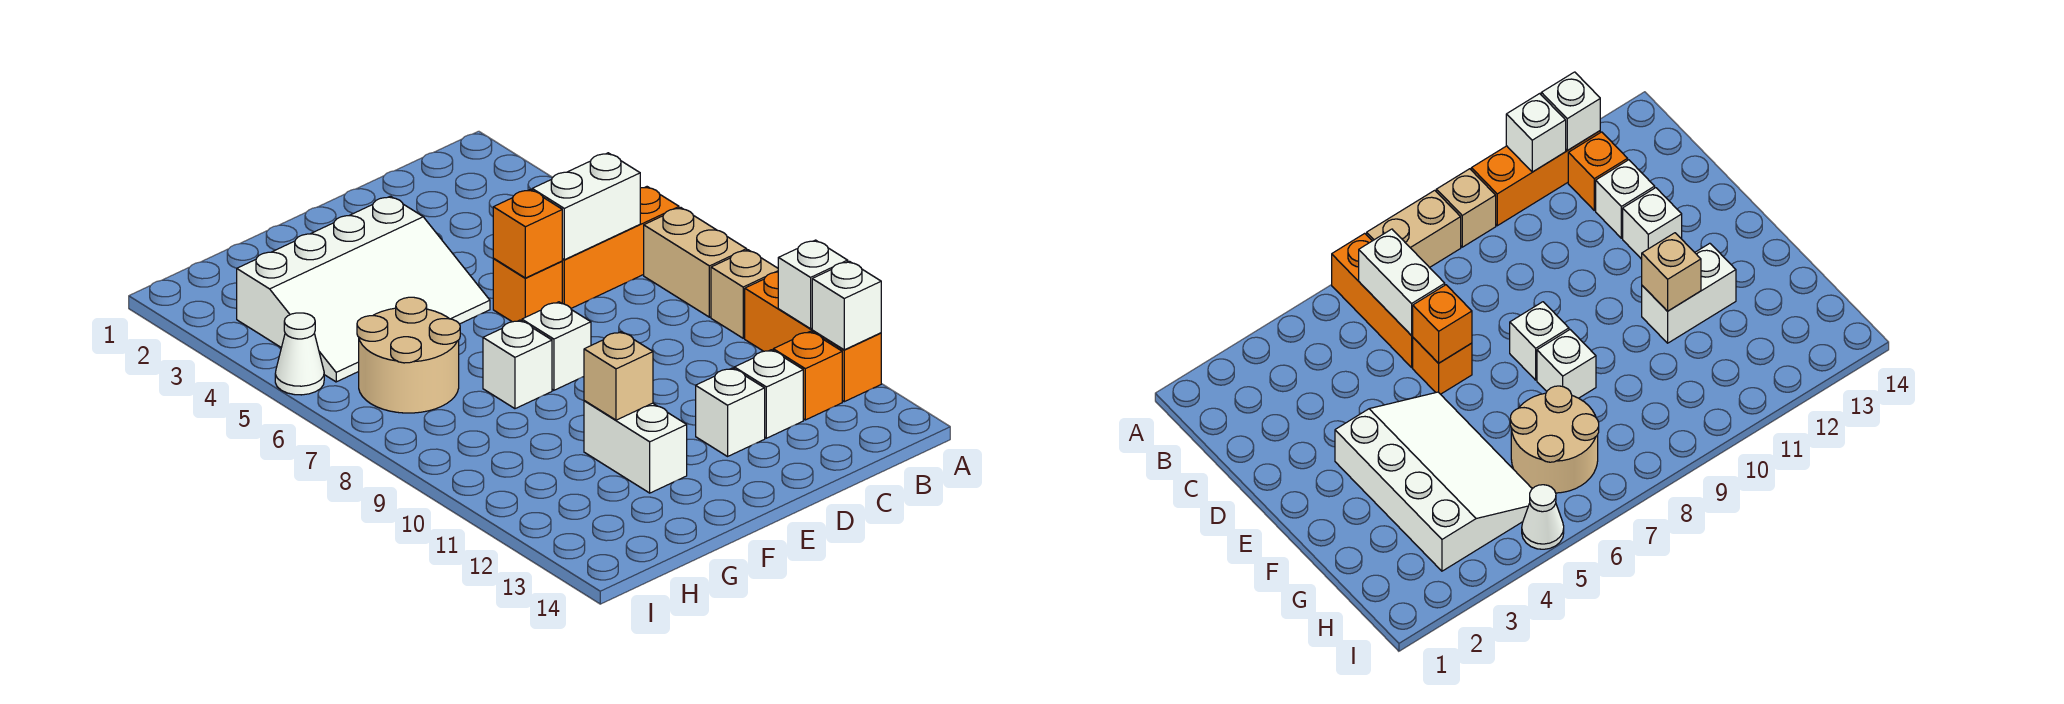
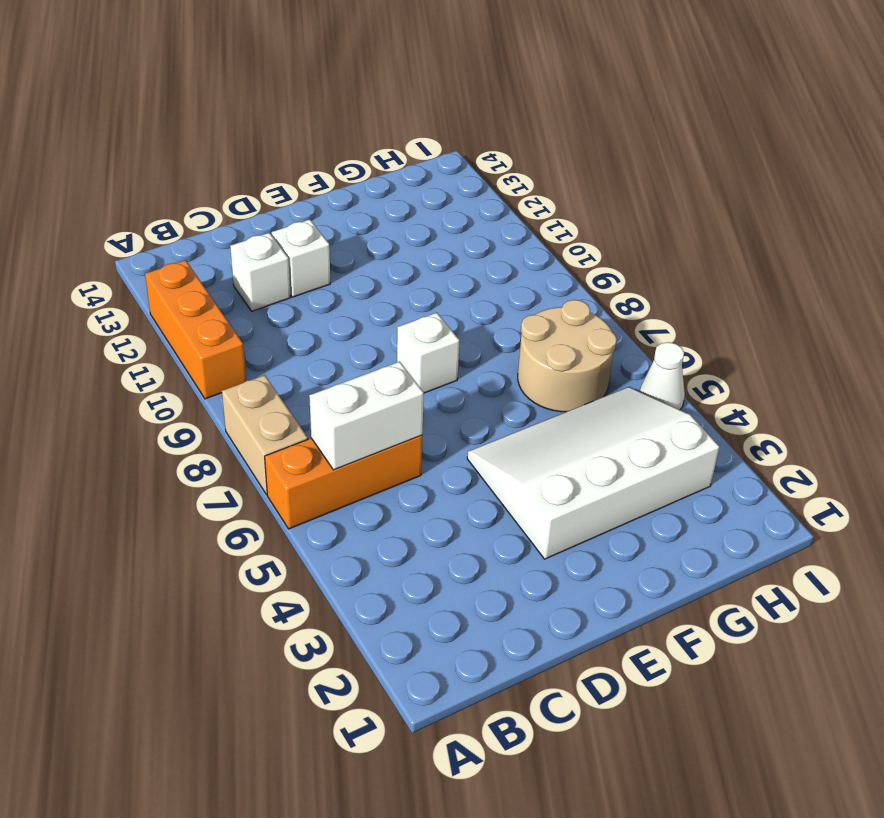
none -> tan brick A9 level 1
none -> orange brick B12 level 1
none -> orange brick D6 level 1

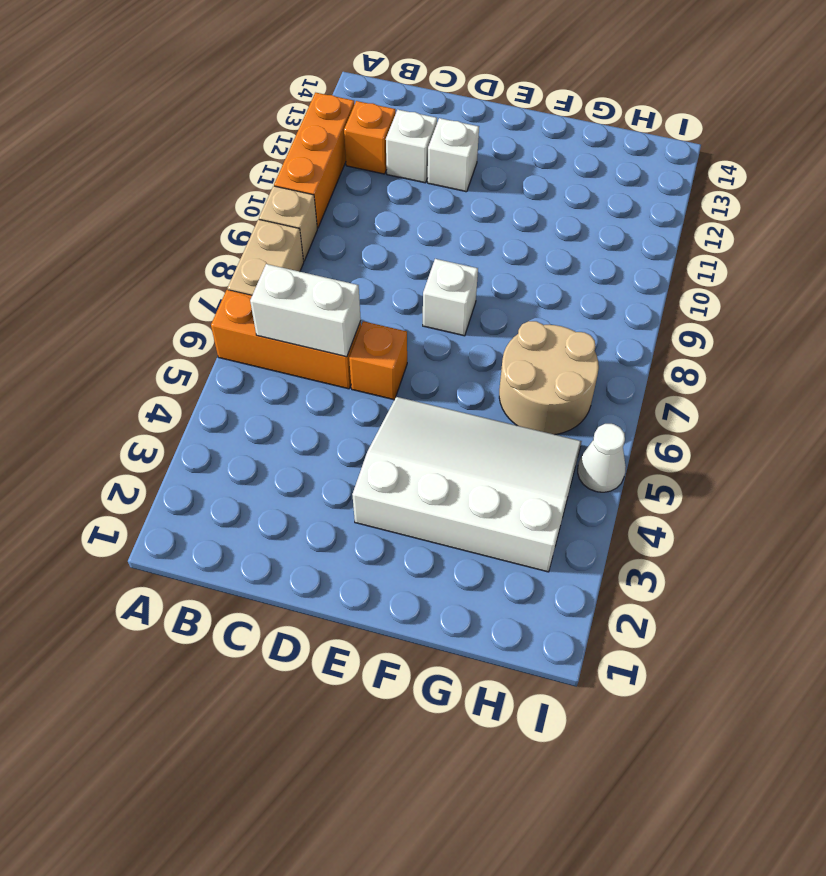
none -> white brick F8 level 1
none -> white brick F11:F12 level 1
none -> white brick A11 level 2

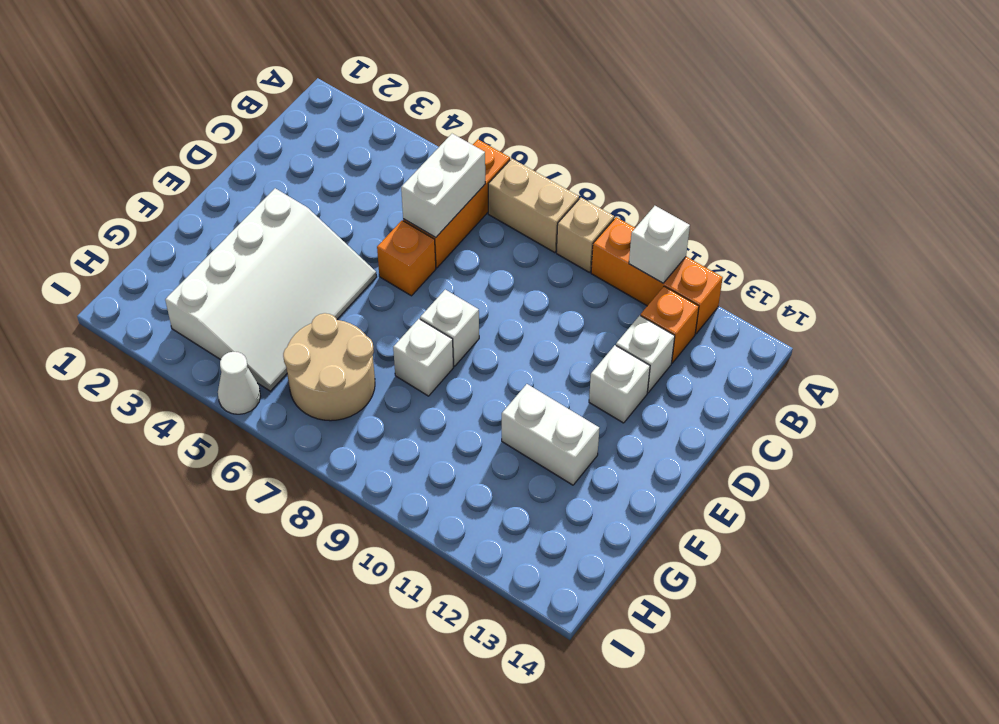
none -> white brick A12 level 2
none -> orange brick D6 level 2
none -> tan brick F11 level 2

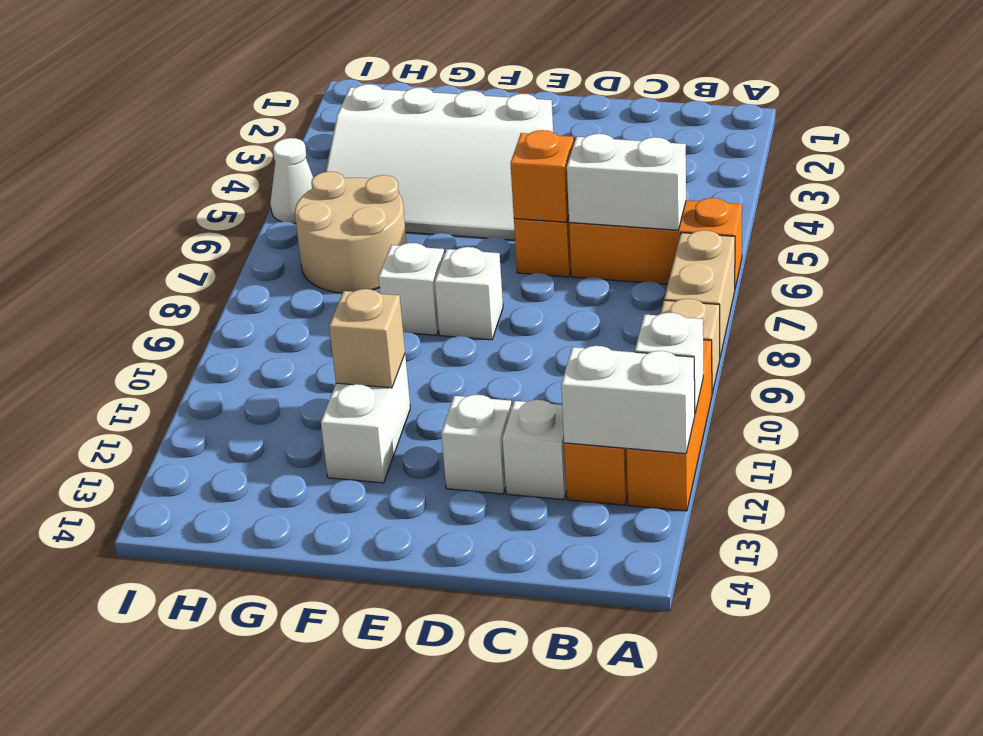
white brick A12:B12 level 2 -> white brick A12 level 2

